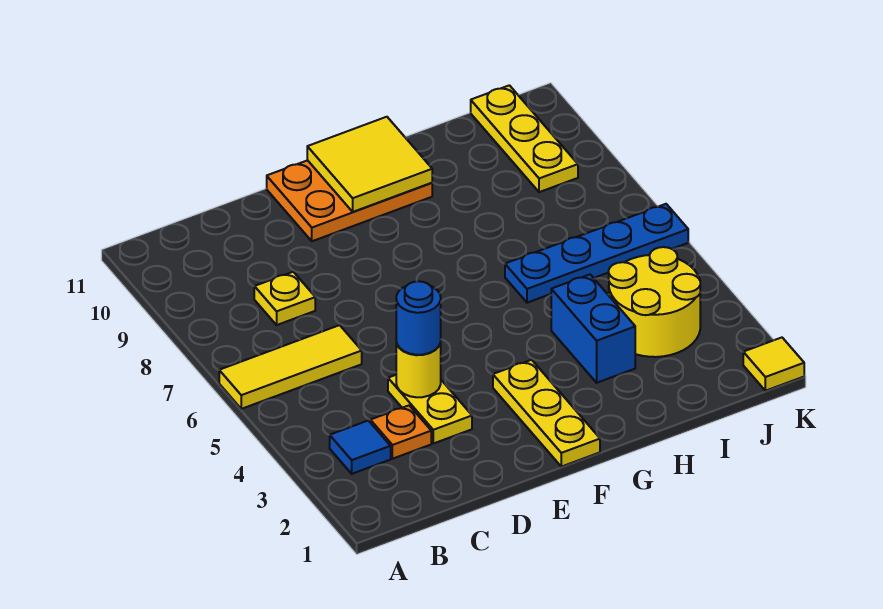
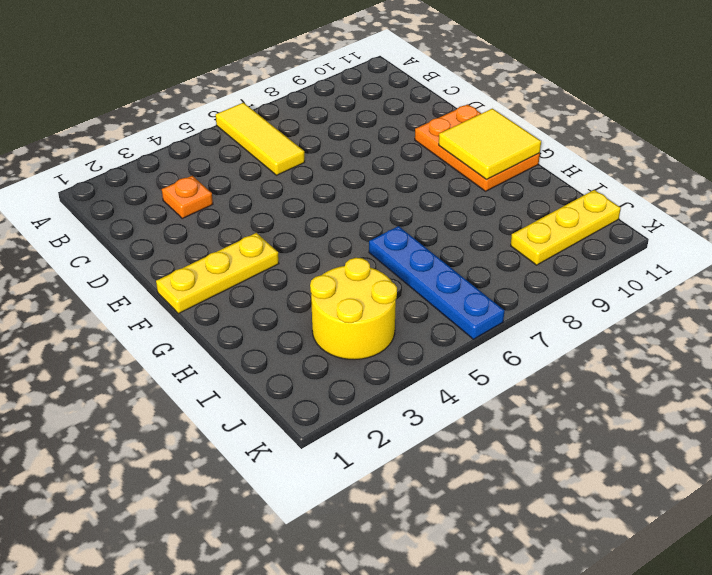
none -> blue tile B3 level 1
none -> yellow plate C8 level 1
none -> yellow plate D3:D4 level 1

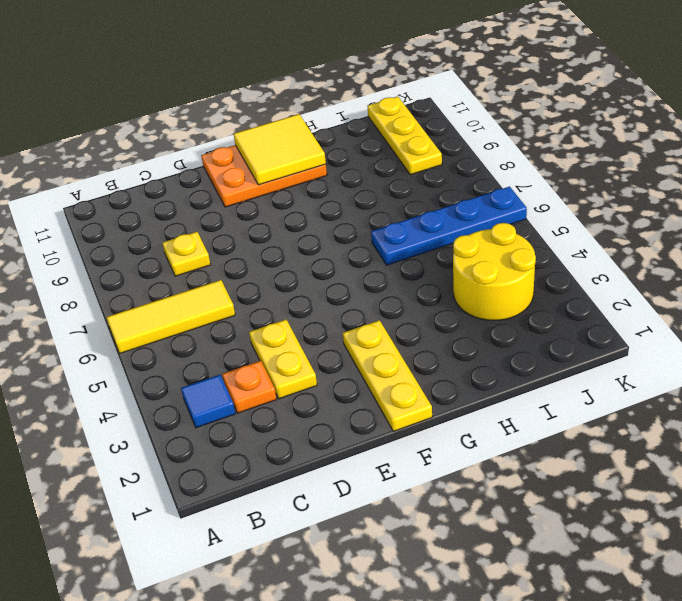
none -> blue brick H3:H4 level 1
none -> yellow tile K1 level 1
none -> yellow round brick D4 level 2

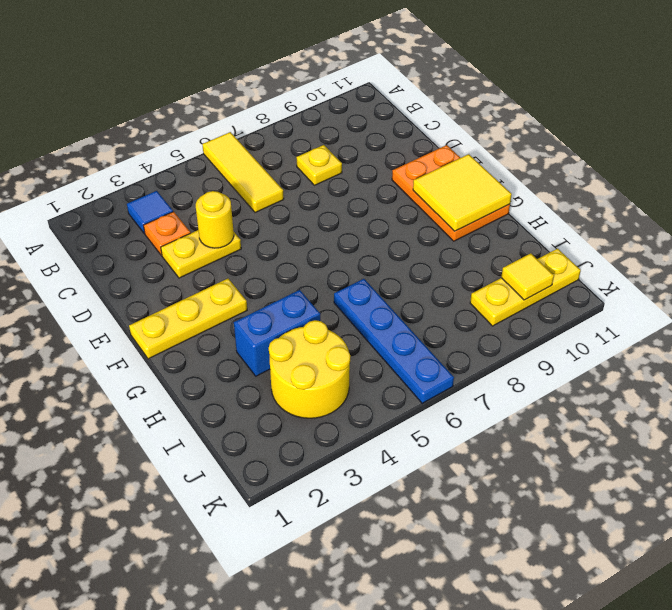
yellow tile J10 level 2 -> yellow tile K1 level 1
none -> blue round brick D4 level 3

